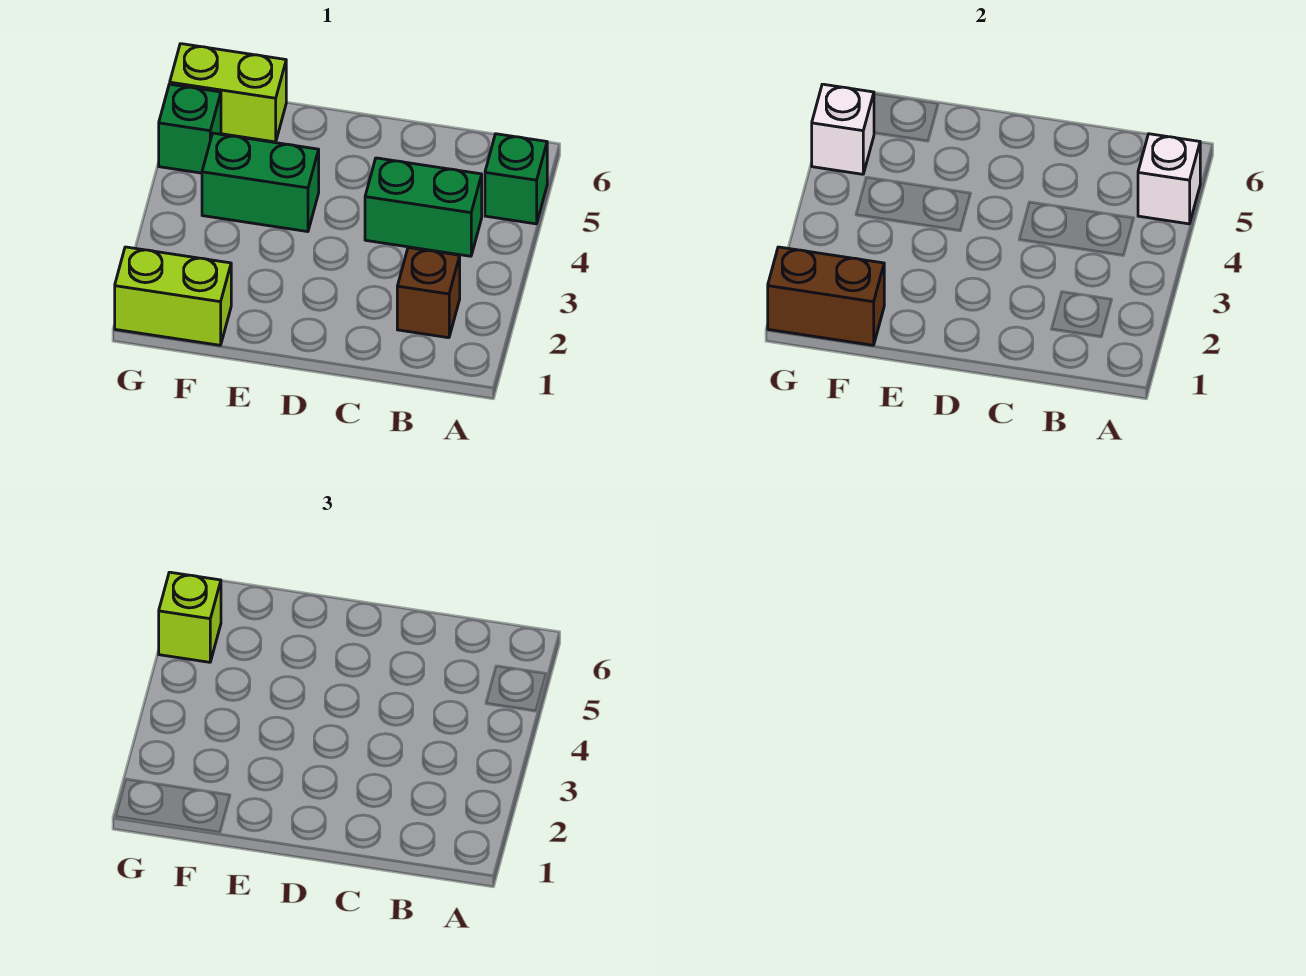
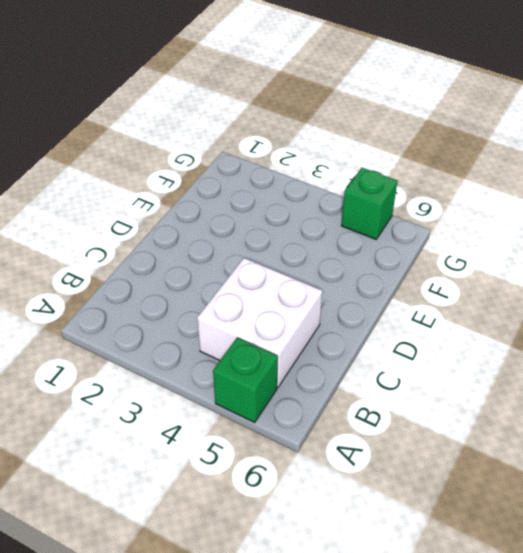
white brick B4:C5 level 1 -> green brick B4:C4 level 1
none -> brown brick B2 level 1
none -> green brick E4:F4 level 1

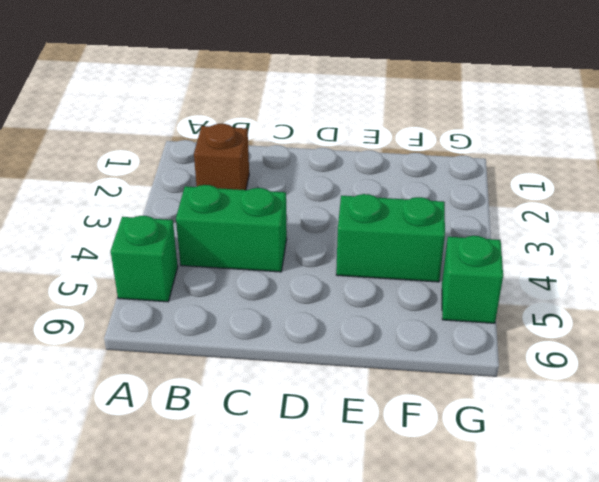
none -> lime brick F1:G1 level 1
none -> lime brick F6:G6 level 1

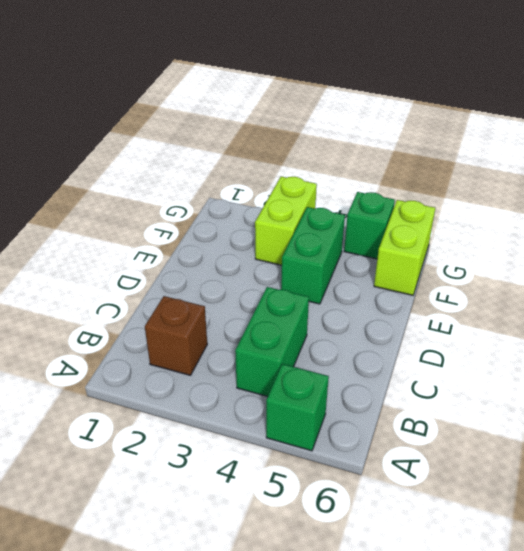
lime brick F3:G3 level 1 -> lime brick F1:G1 level 1
none -> white brick A5 level 2
none -> brown brick F1:G1 level 2

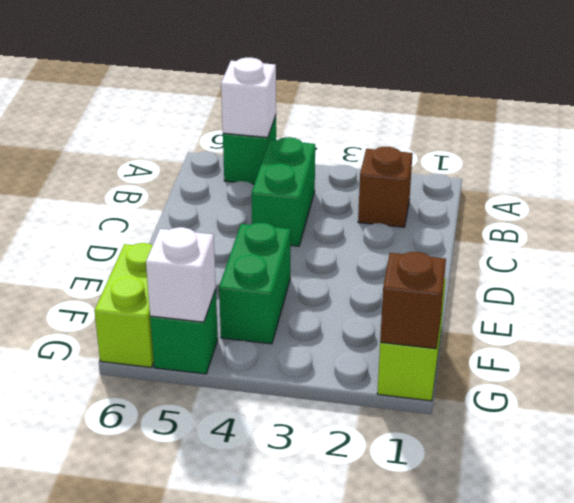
brown brick G1 level 2 -> brown brick F1:G1 level 2
none -> lime brick G5 level 3

